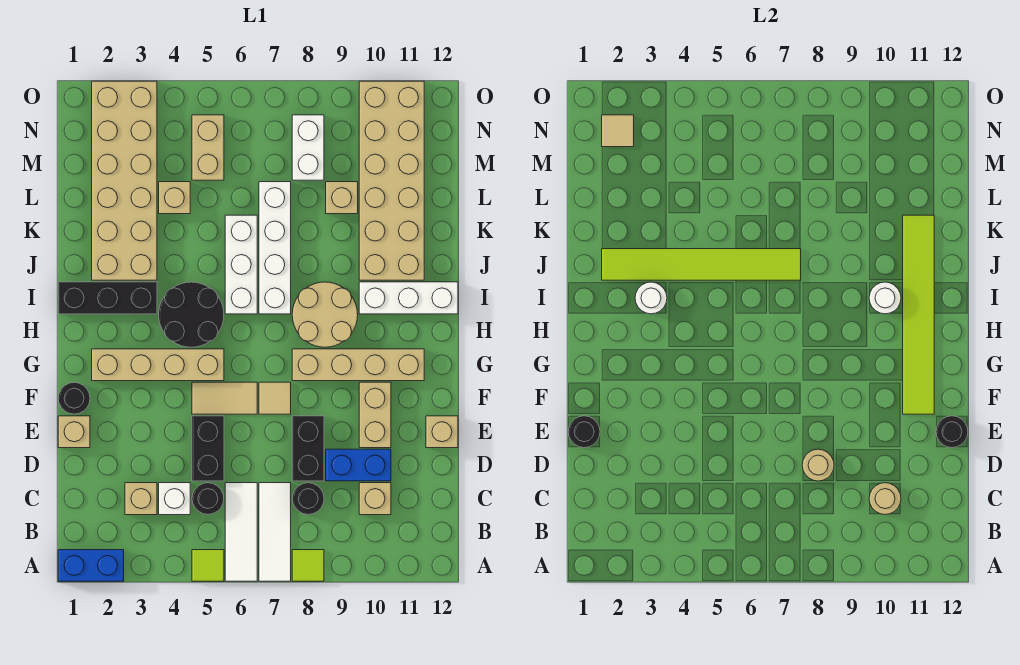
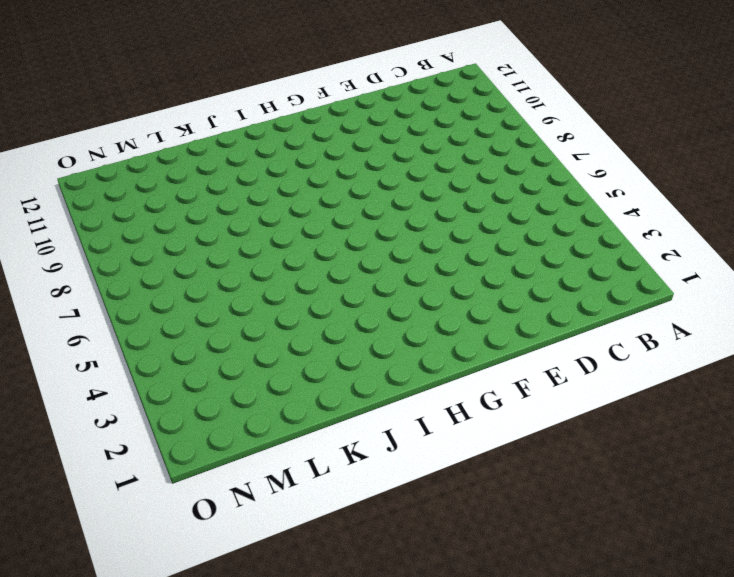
none -> blue brick A1:A2 level 1
none -> lime tile A5 level 1
none -> white tile A6:C6 level 1
none -> white tile A7:C7 level 1

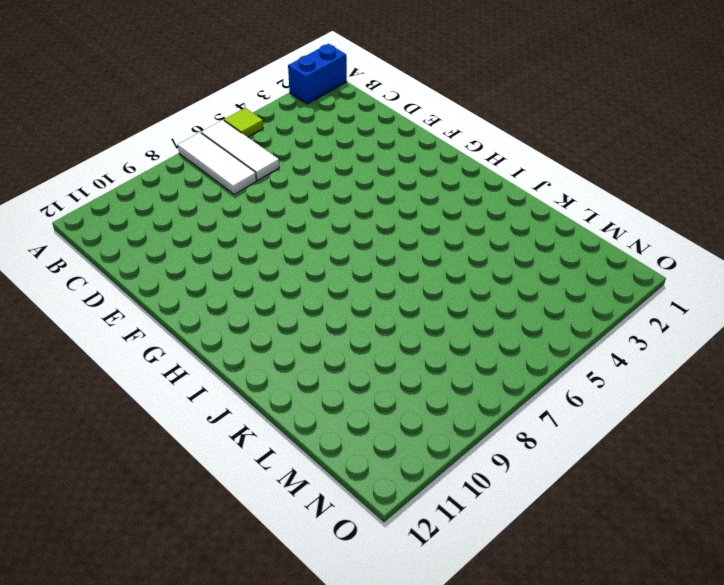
none -> lime tile A8 level 1
none -> tan brick C3 level 1
none -> white brick C4 level 1
none -> black round brick C5 level 1

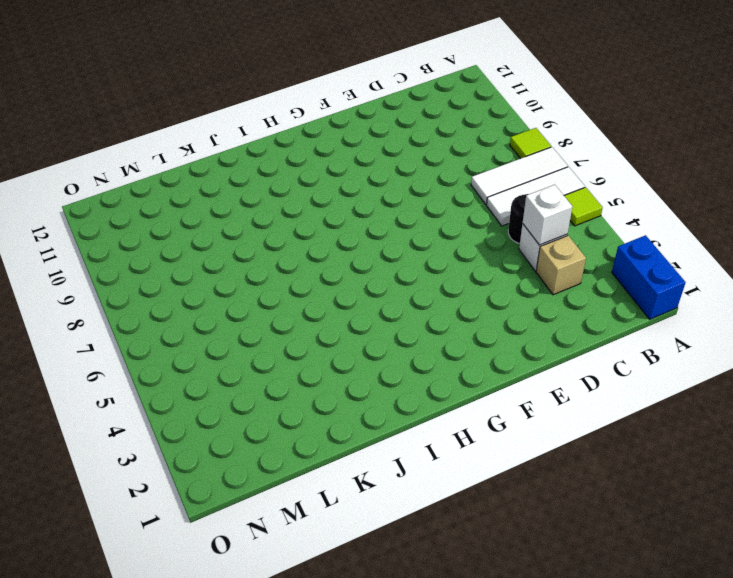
white brick C4 level 2 -> none
none -> black round brick C8 level 1
none -> tan brick C10 level 1
none -> black brick D5:E5 level 1
none -> black brick D8:E8 level 1

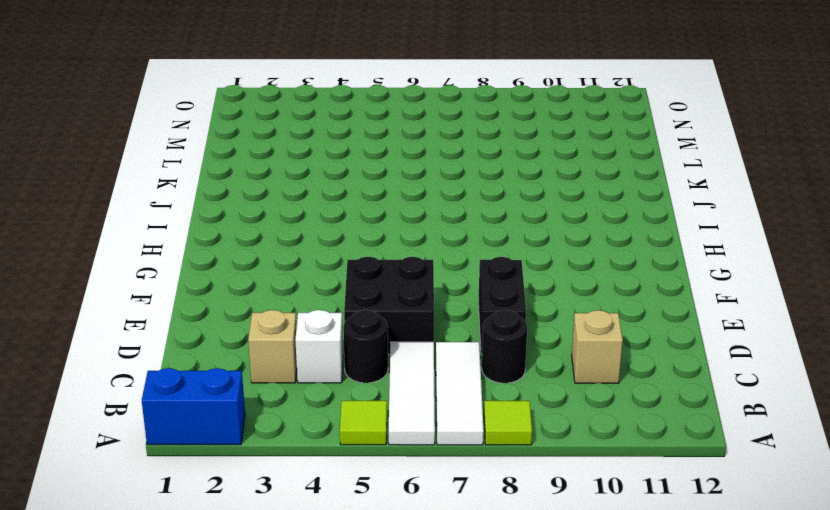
black brick D5:E6 level 1 -> black brick D5:E5 level 1
none -> blue brick D9:D10 level 1
none -> tan brick E1 level 1
none -> tan brick E10:F10 level 1
none -> tan brick E12 level 1

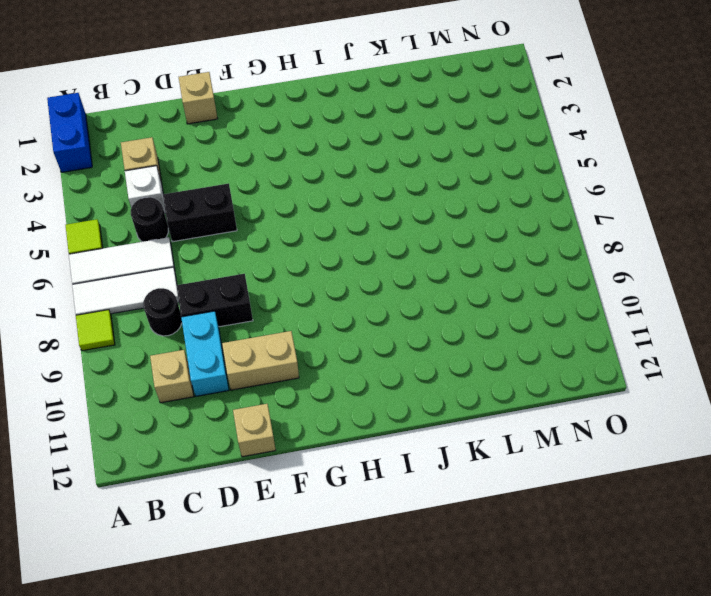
cyan brick D9:D10 level 1 -> blue brick D9:D10 level 1
none -> black round brick F1 level 1
none -> tan tile F5:F6 level 1
none -> tan tile F7 level 1
none -> tan brick G2:G5 level 1

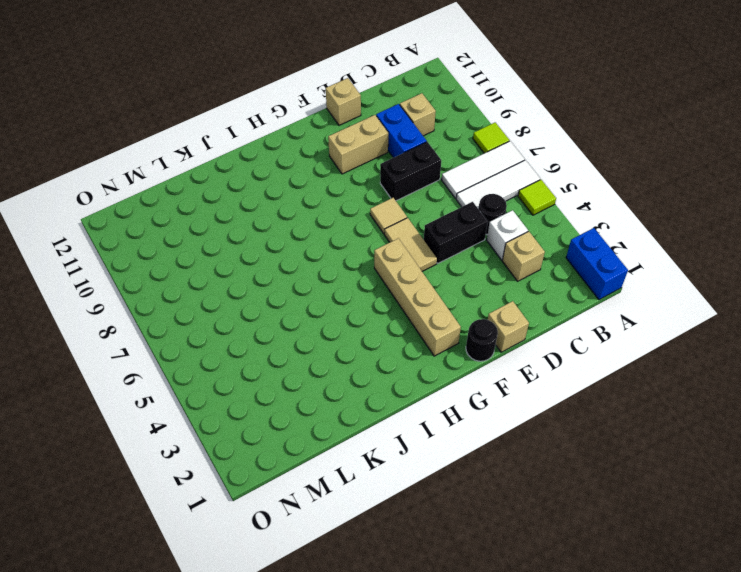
none -> black round brick C8 level 1
none -> tan brick G8:G11 level 1
none -> black round brick H4:I5 level 1
none -> tan round brick H8:I9 level 1

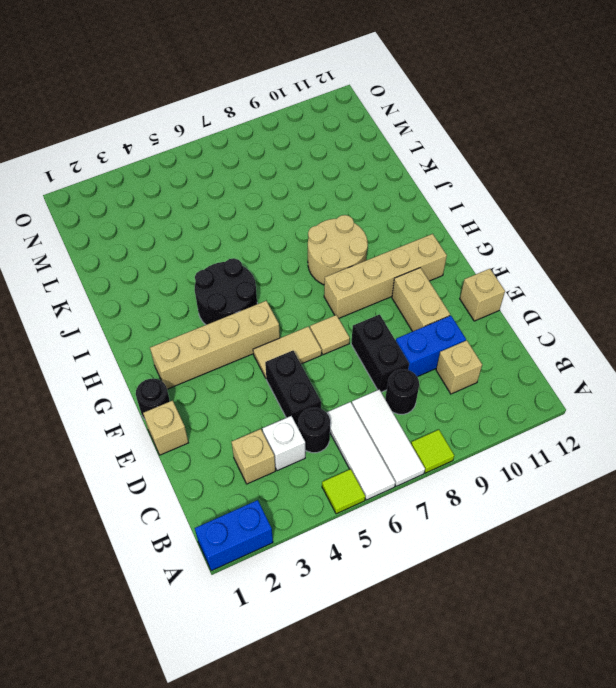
none -> black brick I1:I3 level 1
none -> white brick I6:K6 level 1
none -> white brick I7:L7 level 1
none -> white brick I10:I12 level 1

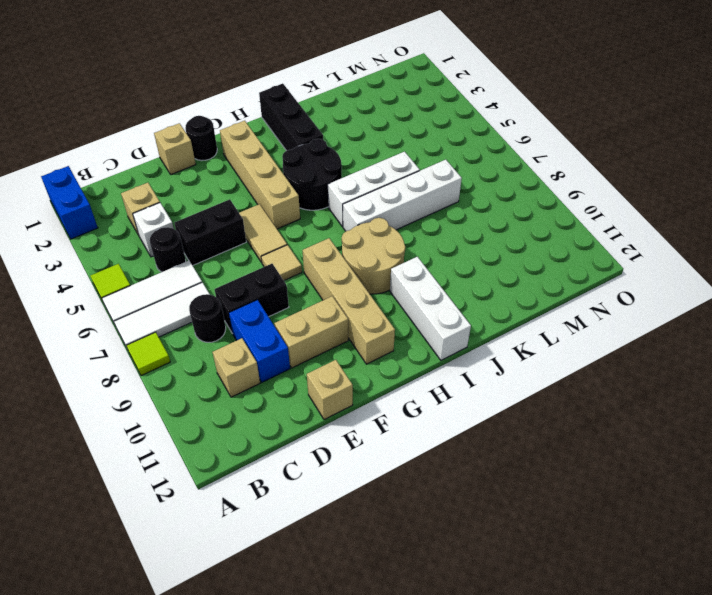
none -> tan brick J2:O3 level 1
none -> tan brick J10:O11 level 1
none -> tan brick L4 level 1
none -> tan brick L9 level 1

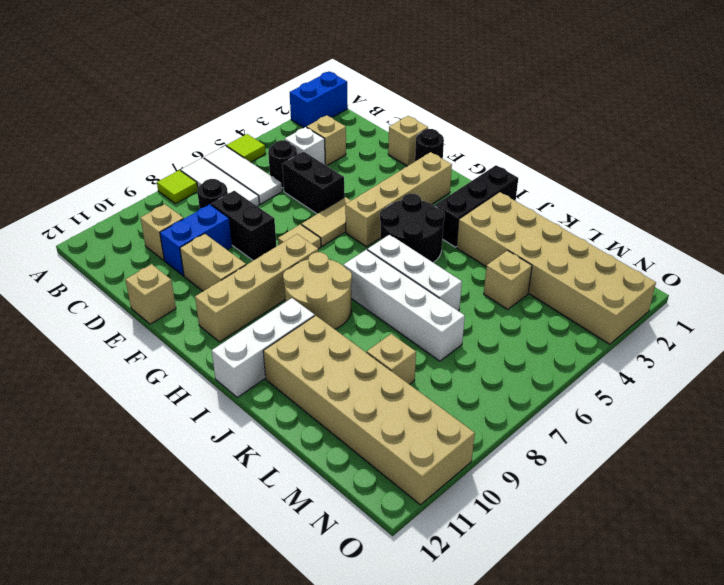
none -> tan brick M5:N5 level 1
none -> white brick M8:N8 level 1
none -> tan round brick C10 level 2
none -> tan round brick D8 level 2

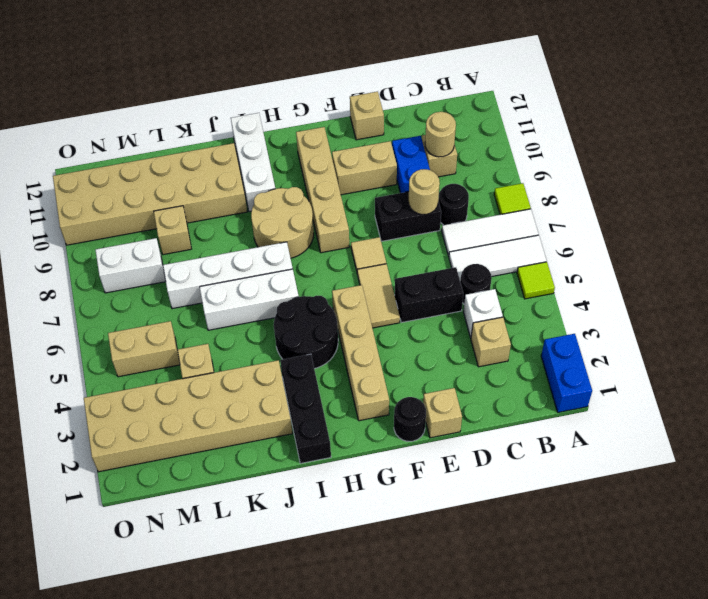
none -> black round brick E1 level 2
none -> black round brick E12 level 2
none -> lime tile F11:K11 level 2
none -> white round brick I3 level 2

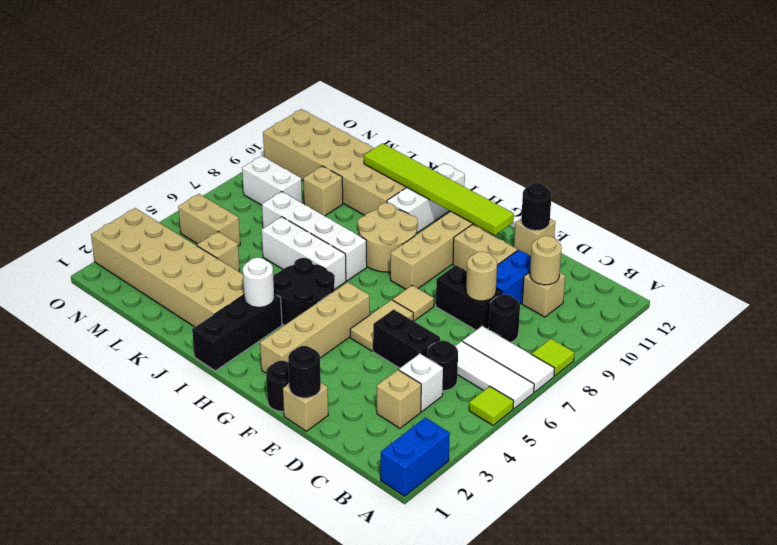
none -> white round brick I10 level 2
none -> lime tile J2:J7 level 2
none -> tan tile N2 level 2

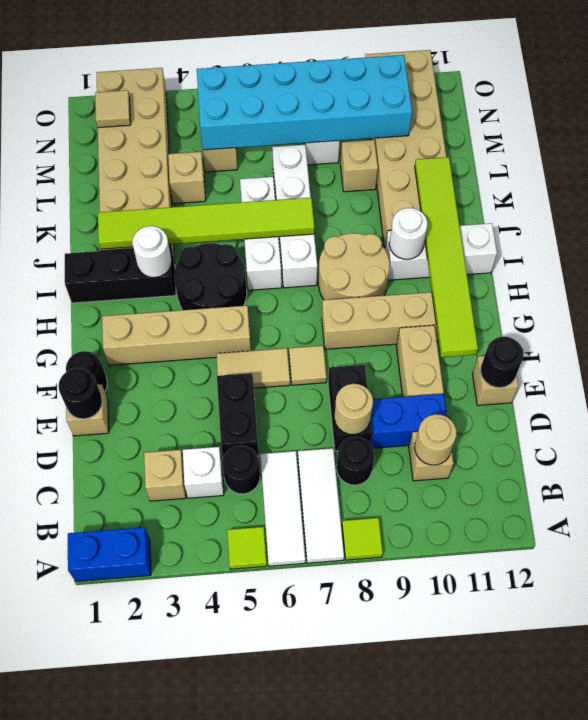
cyan brick M5:N10 level 2 -> none

